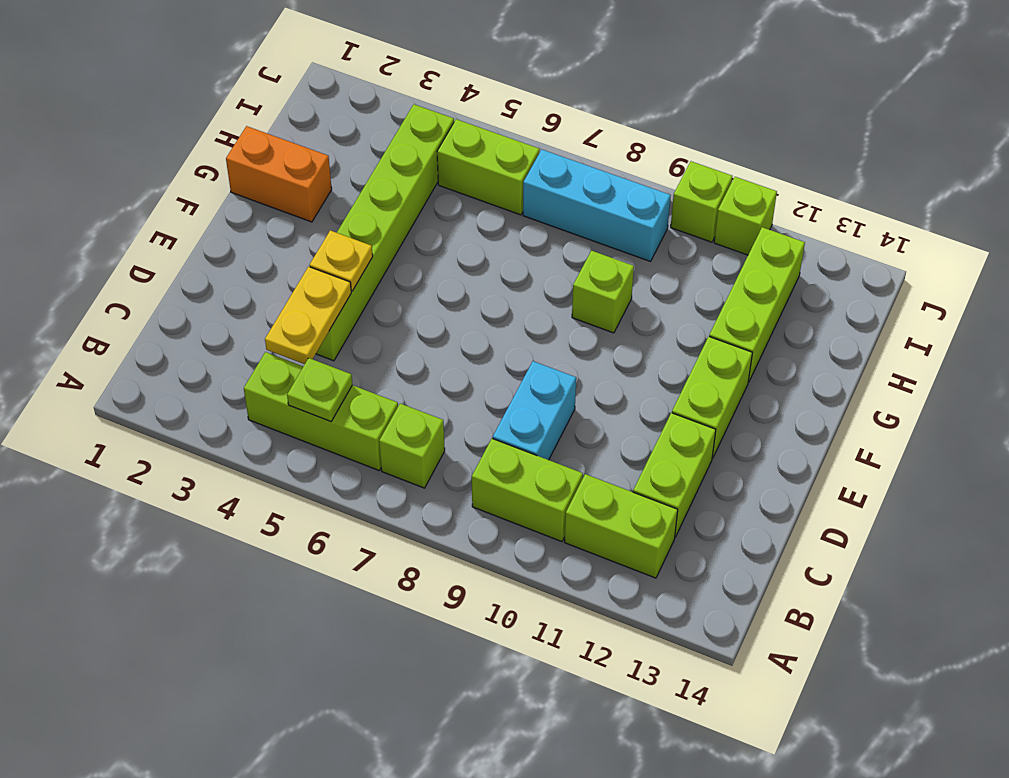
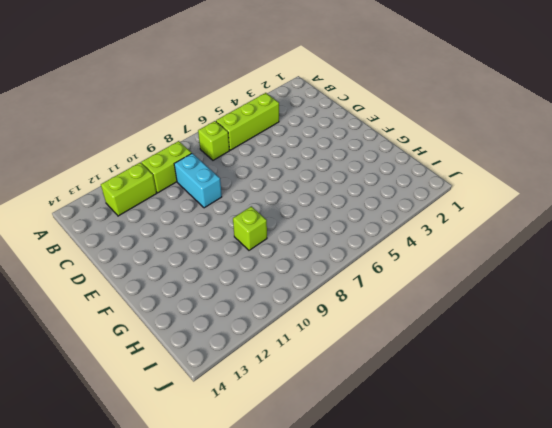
none -> lime brick C12:D12 level 1
none -> lime brick D4:I4 level 1
none -> lime brick E12:F12 level 1

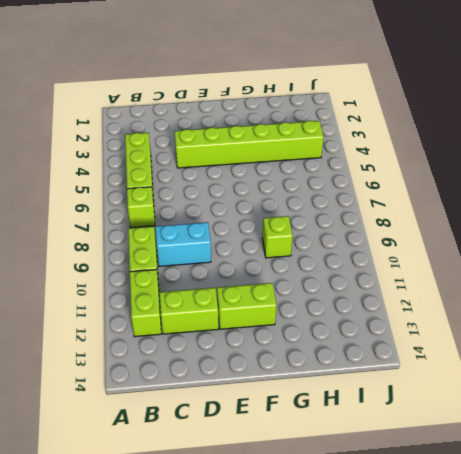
none -> orange brick G1:G2 level 1
none -> lime brick G12:I12 level 1
none -> lime brick I5:I6 level 1

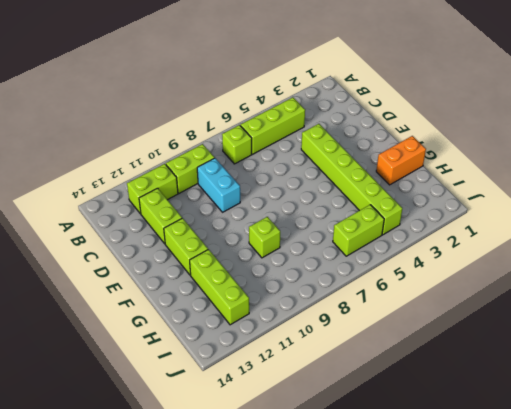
none -> cyan brick I7:I9 level 1
none -> lime brick J10 level 1
none -> lime brick J11 level 1

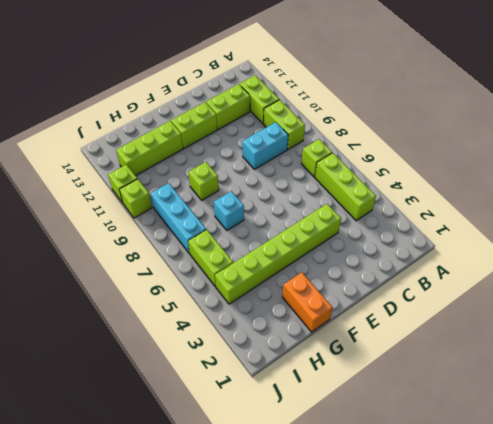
cyan brick G7 level 1 -> none
none -> lime plate B5 level 2
none -> yellow plate C4:D4 level 2
none -> yellow plate E4 level 2

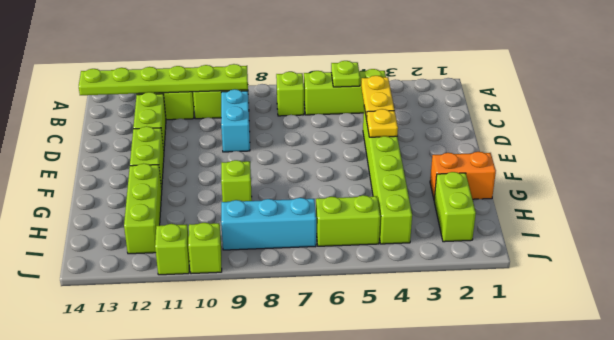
lime plate B9:B14 level 2 -> none
lime brick H2:I2 level 1 -> none

